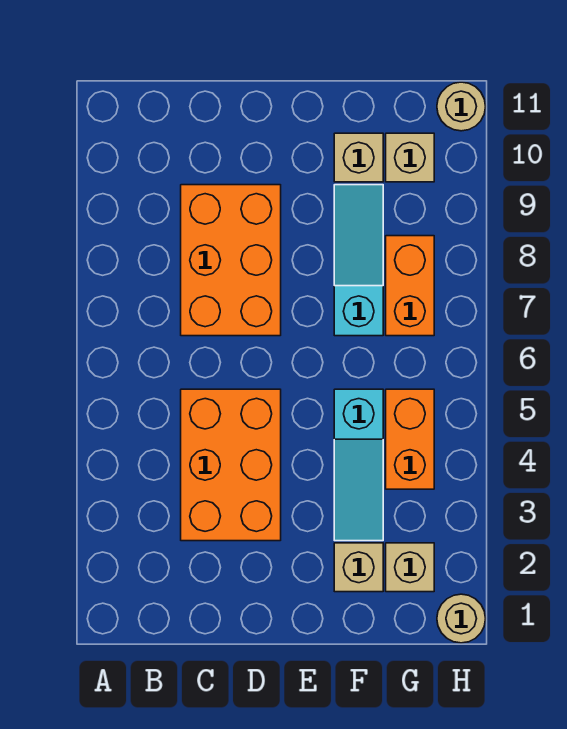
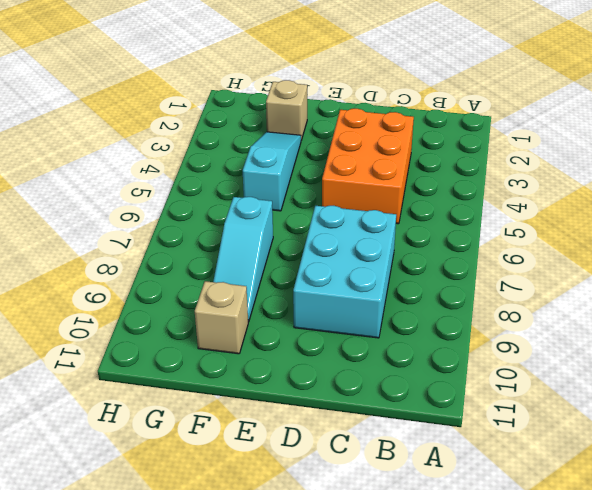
cyan brick C7:D9 level 1 -> orange brick C7:D9 level 1
none -> tan brick G2 level 1
none -> orange brick G4:G5 level 1
none -> orange brick G7:G8 level 1

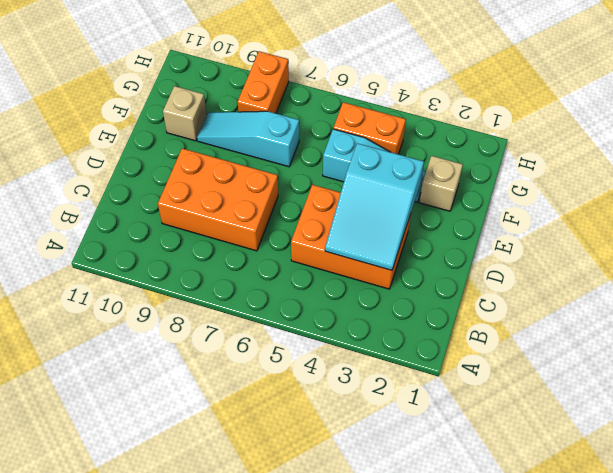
cyan slope C3:E4 level 2 top E -> none
orange brick G8:H8 level 1 -> orange brick G7:G8 level 1
none -> tan brick G2 level 1
none -> tan brick G10 level 1
none -> tan round brick H1 level 1

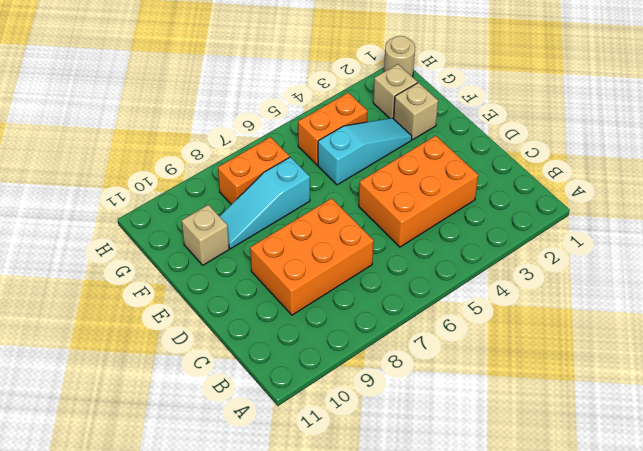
none -> tan brick G10 level 1
none -> tan round brick H11 level 1

